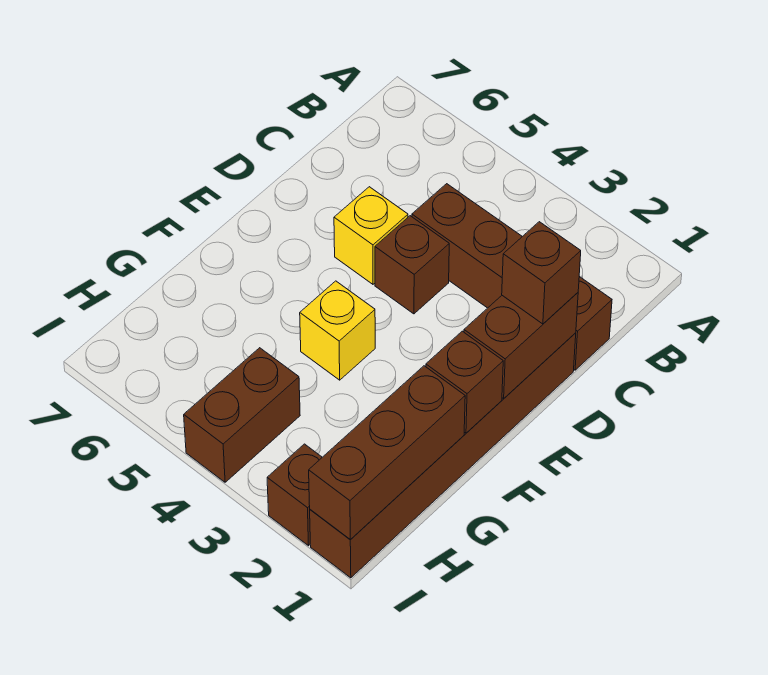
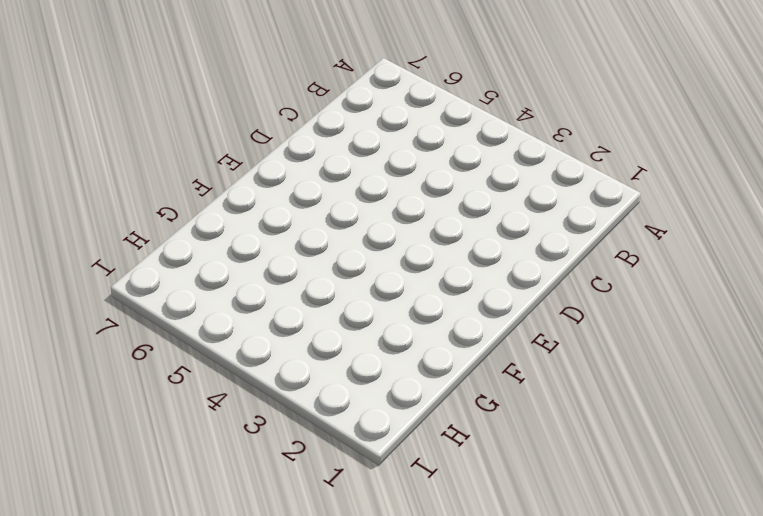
none -> brown brick C1:C4 level 1
none -> brown brick D1:I1 level 1

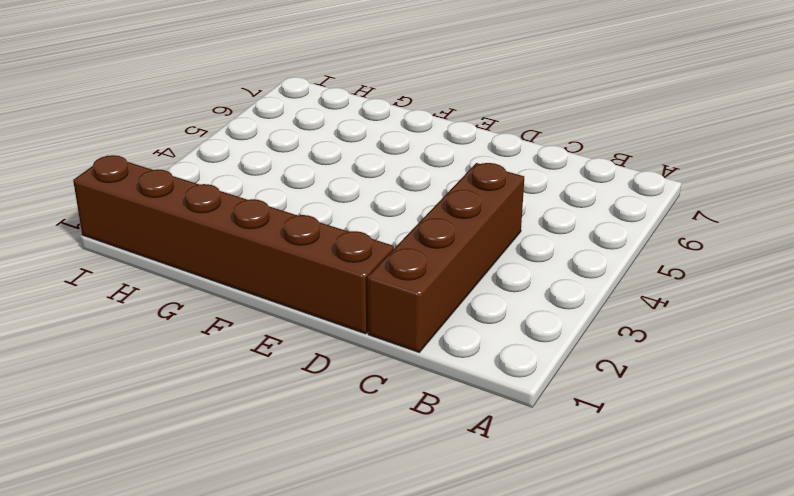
none -> brown brick D4 level 1
none -> yellow brick D5 level 1

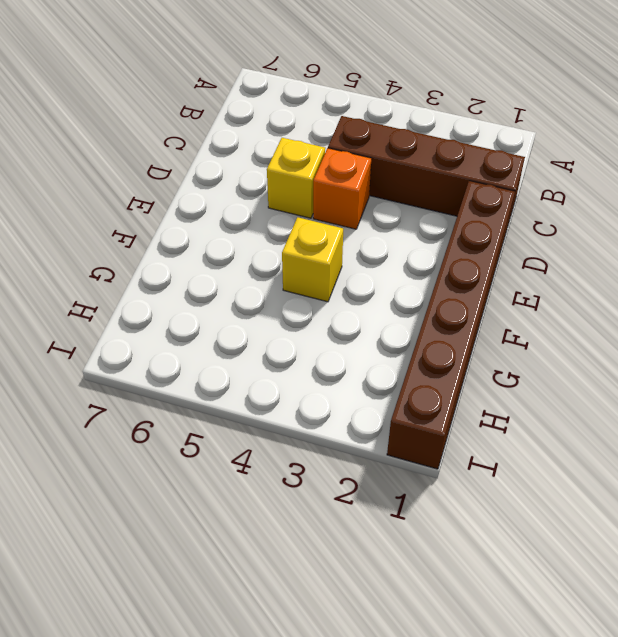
orange brick D4 level 1 -> brown brick D4 level 1
none -> brown brick H4:I4 level 1
none -> brown brick I2 level 1

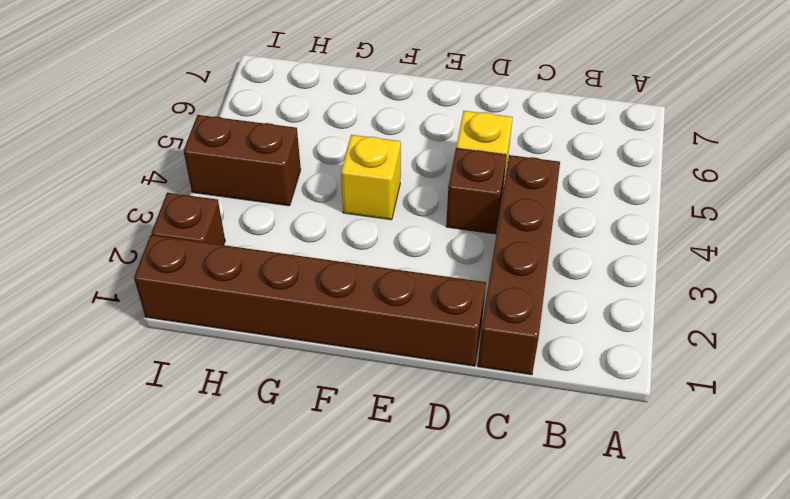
none -> brown brick D1:E1 level 2
none -> brown brick F1 level 2

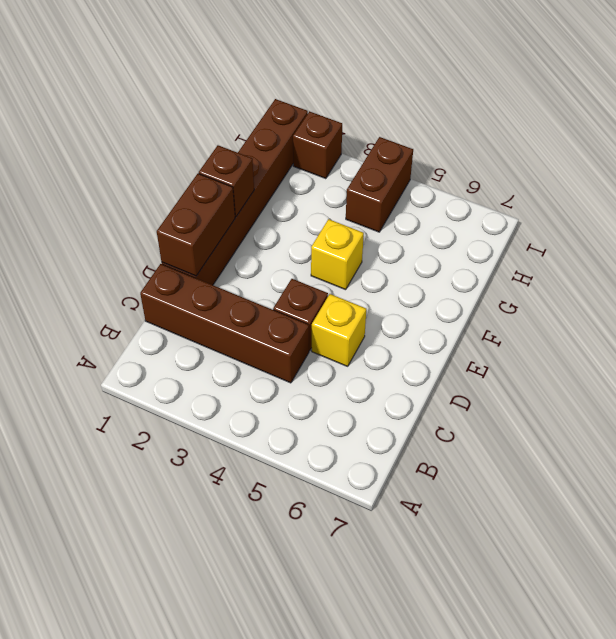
none -> brown brick G1:I1 level 2
none -> brown brick D1 level 3

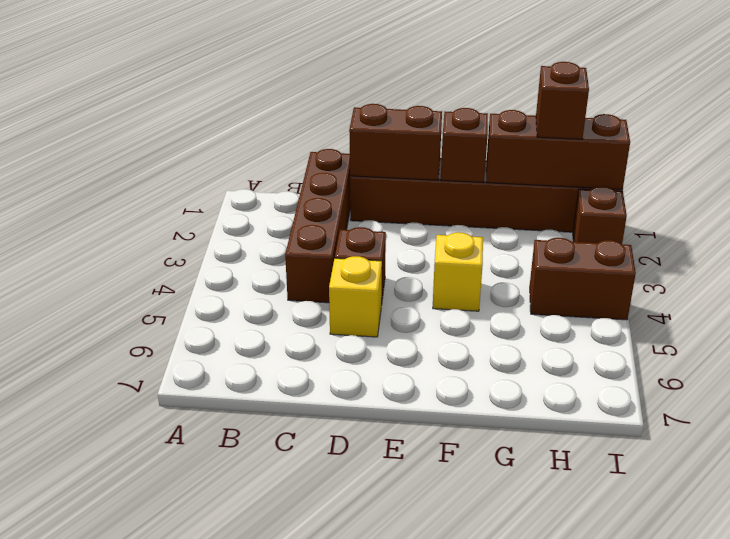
brown brick H1 level 3 -> brown brick D1 level 3

